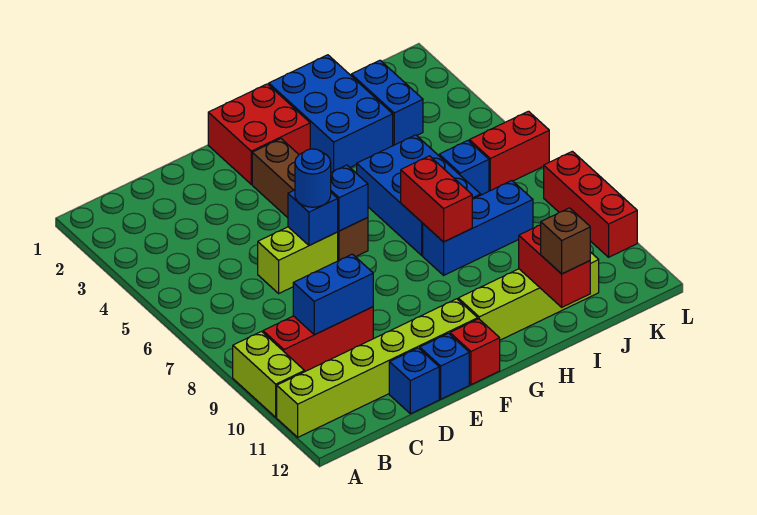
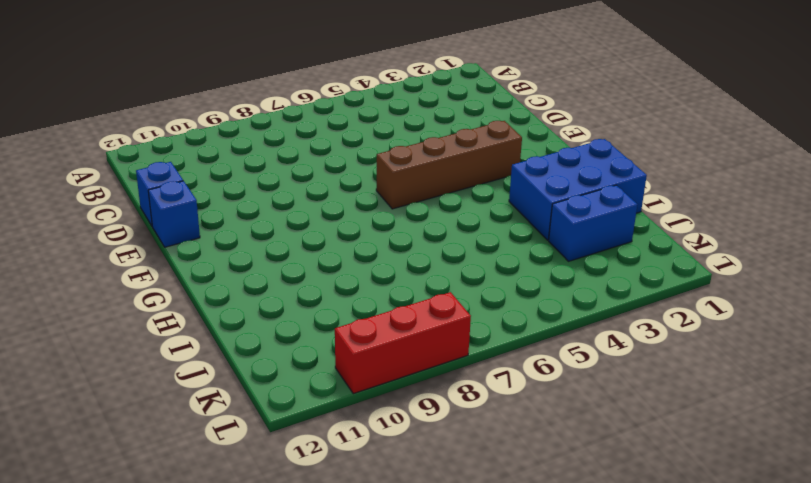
none -> lime brick A9:A10 level 1
none -> lime brick A11:F11 level 1
none -> red brick B9:D9 level 1

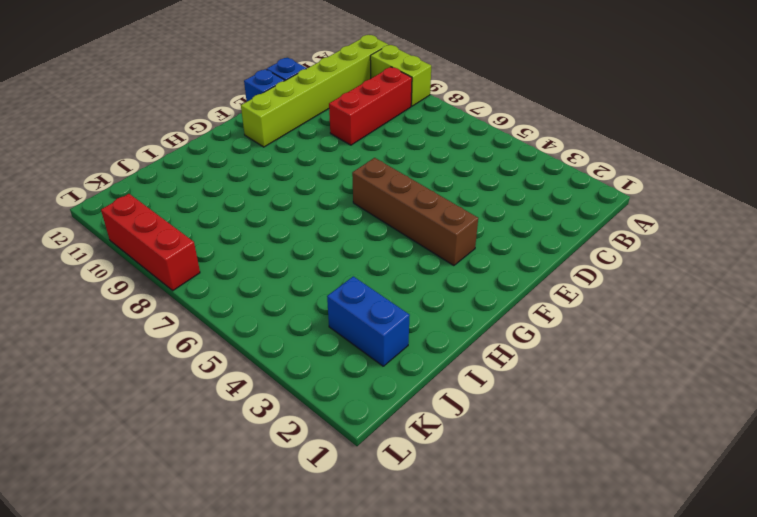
none -> lime brick D6:E6 level 1
none -> red brick F1:G2 level 1
none -> red brick F12 level 1

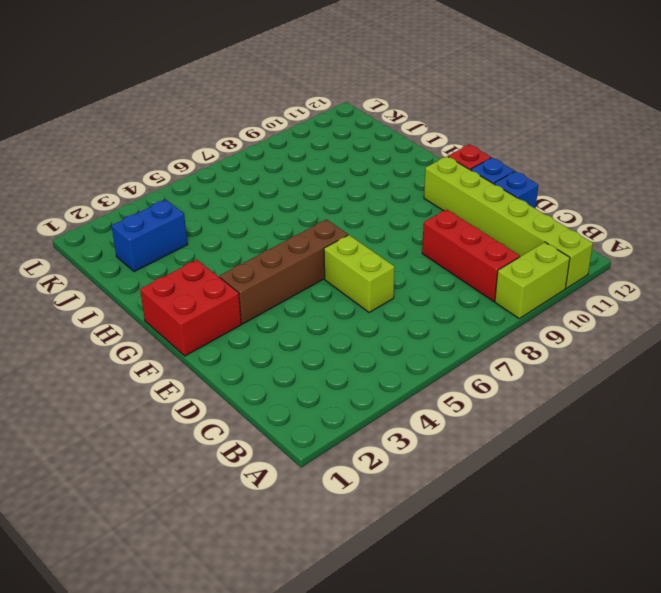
none -> lime brick G11:J11 level 1
none -> blue brick H1:I3 level 1
none -> blue brick H5:I7 level 1

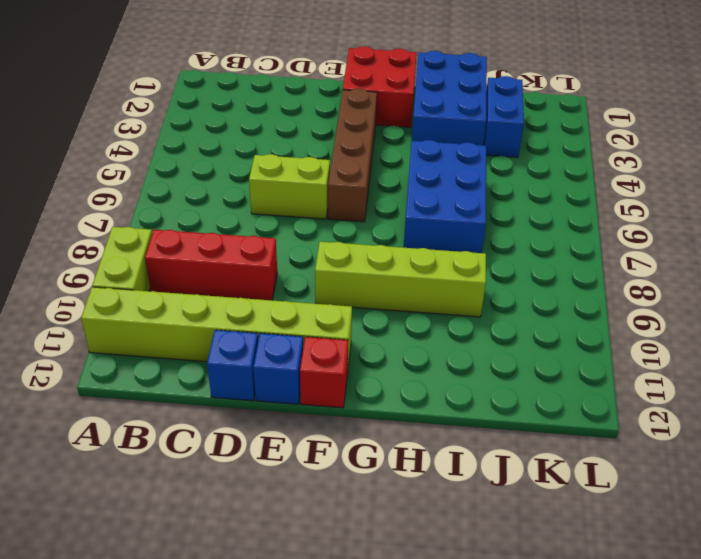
lime brick F9:I9 level 1 -> lime brick G11:J11 level 1
none -> blue brick H8:J8 level 1
none -> blue brick J6 level 1
none -> red brick K6:L6 level 1

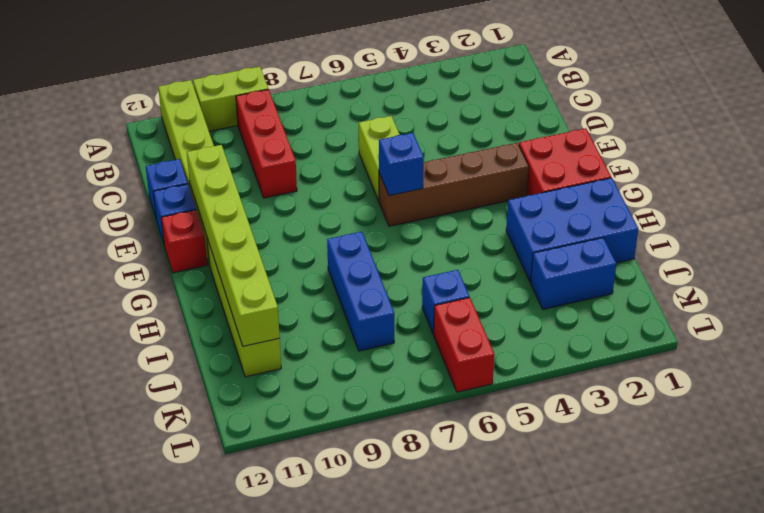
lime brick E11:J11 level 2 -> red brick I11:I12 level 2
none -> blue brick H5:I7 level 1
none -> red brick L8:L10 level 1
none -> blue brick C9:D9 level 2

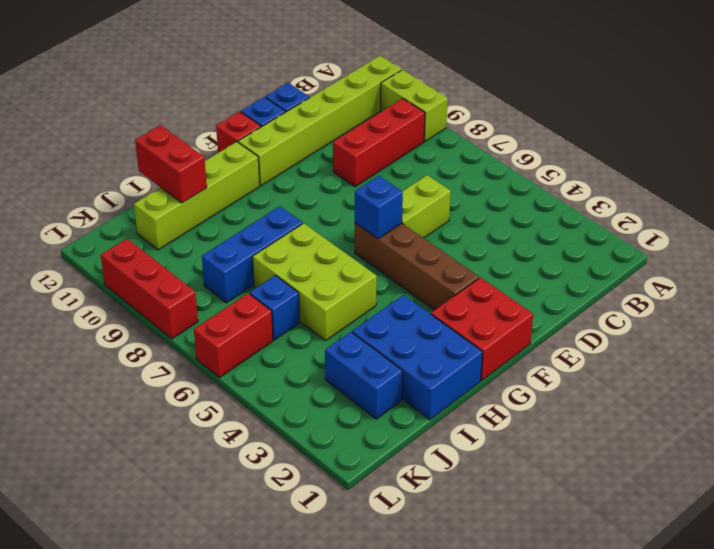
lime brick H5:I7 level 1 -> blue brick H5:I7 level 1
none -> blue brick C9:D9 level 2
none -> blue brick E6 level 2
none -> red brick H7:H8 level 2

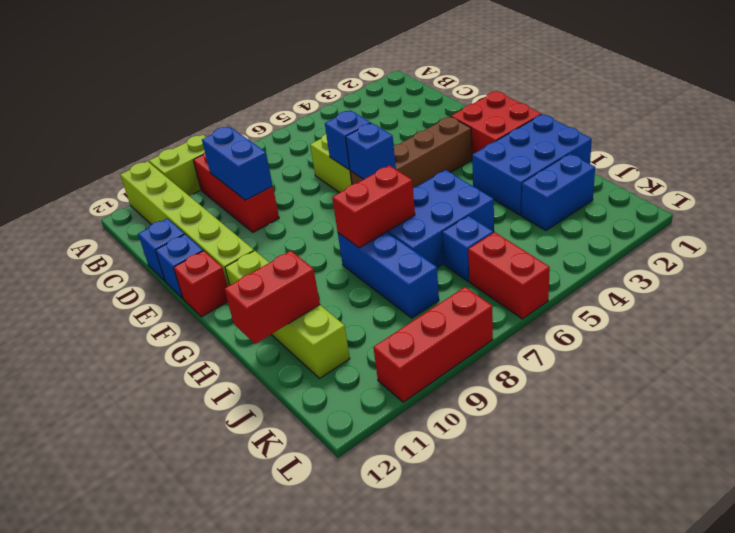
none -> blue round brick E6 level 3
none -> brown brick I12 level 3

